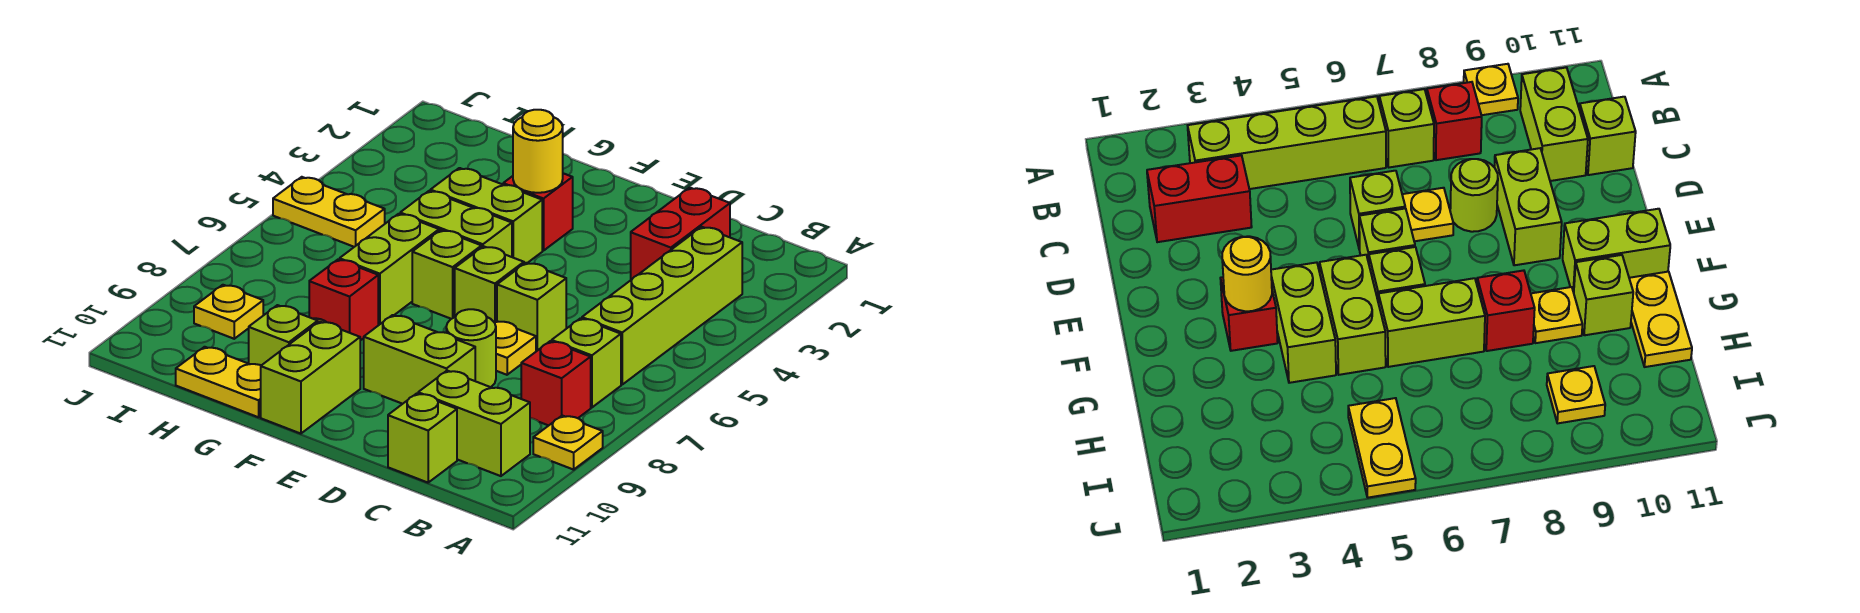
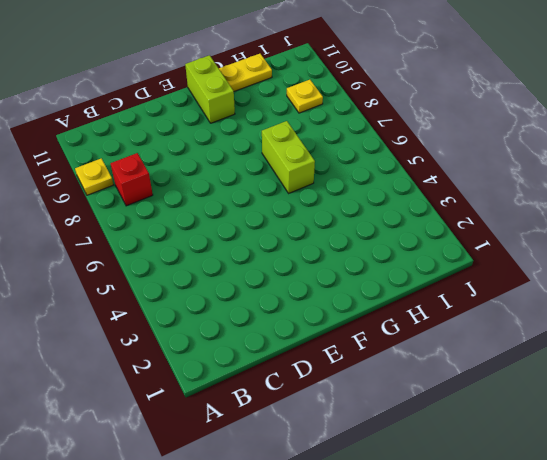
none -> lime brick B3:B6 level 1
none -> lime brick B7 level 1
none -> lime brick B10:C10 level 1

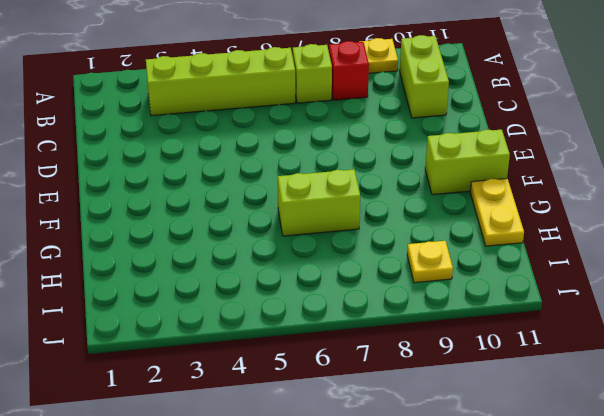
none -> red brick C2:C3 level 1
none -> lime brick C11 level 1
none -> lime brick D6 level 1

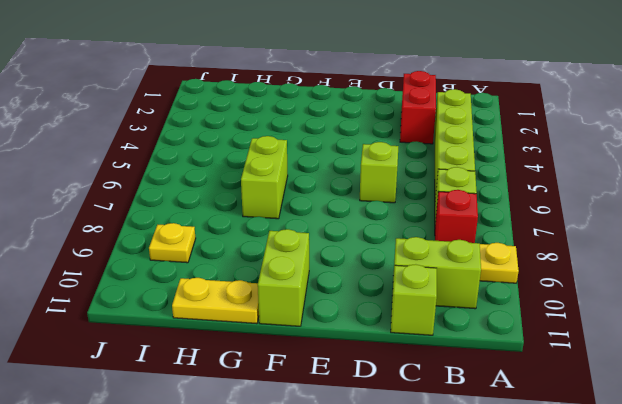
none -> yellow plate D7 level 1
none -> lime round brick D8 level 1
none -> lime brick D9:E9 level 1

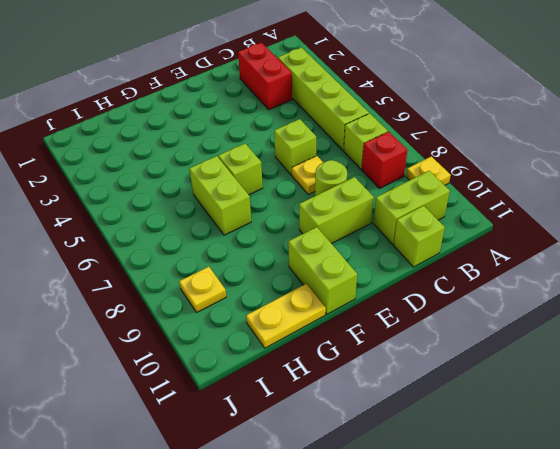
none -> lime brick E6 level 1
none -> red brick F3 level 1
none -> lime brick F4:G4 level 1

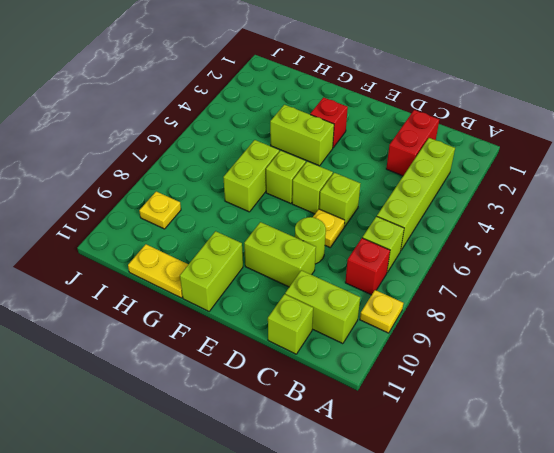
none -> lime brick F5:G5 level 1
none -> red brick G8 level 1
none -> yellow plate G9 level 1

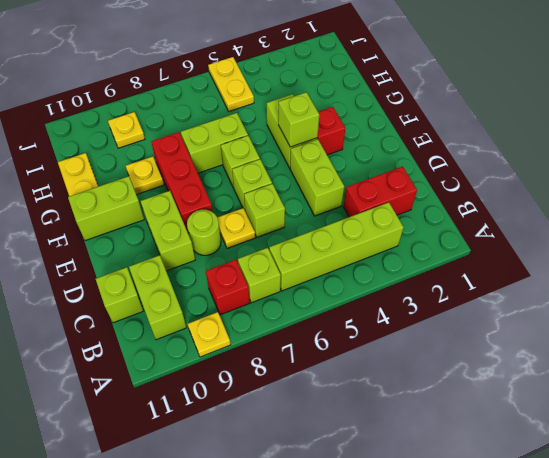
lime brick D4:E4 level 1 -> lime brick F5:G5 level 1
red brick E8:G8 level 1 -> red brick G8 level 1
lime brick F4 level 2 -> lime brick G10 level 1
none -> yellow round brick F3 level 2

